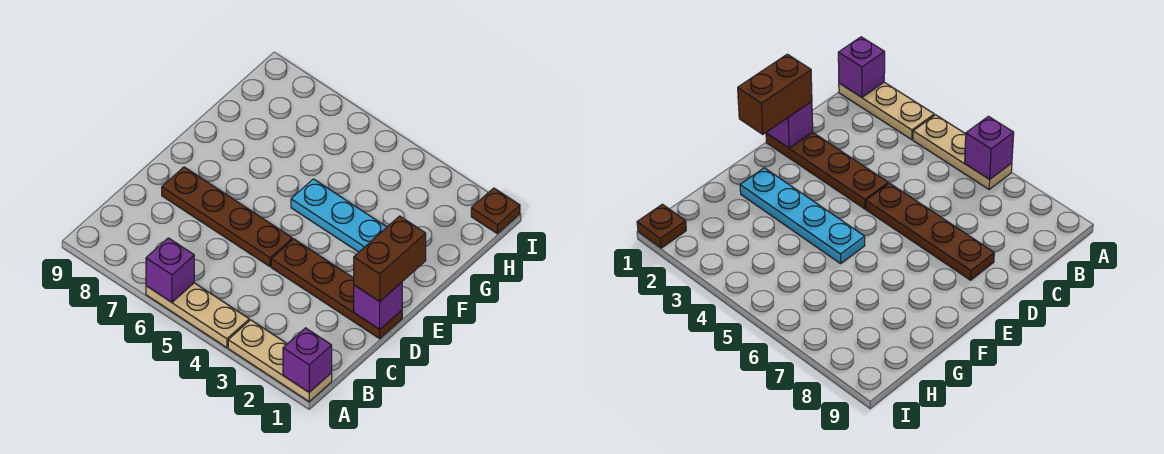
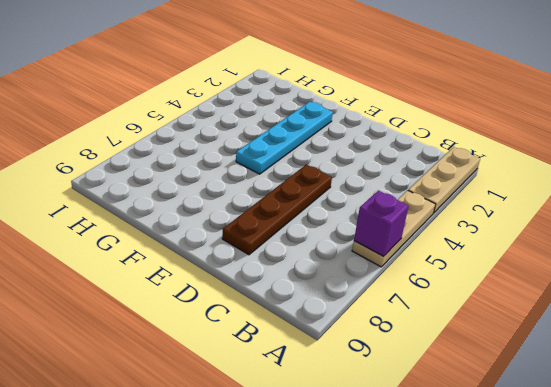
none -> brown plate D1:D4 level 1
none -> brown plate I1 level 1

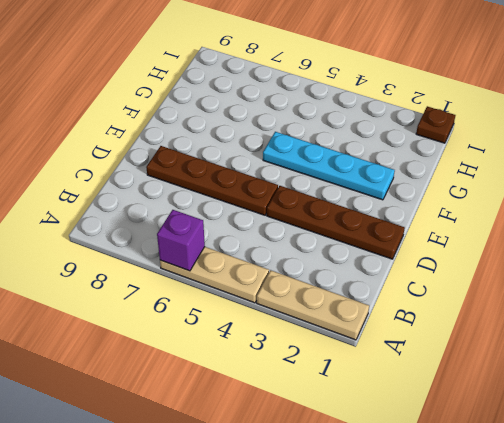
none -> purple brick A1 level 2
none -> purple brick D1 level 2

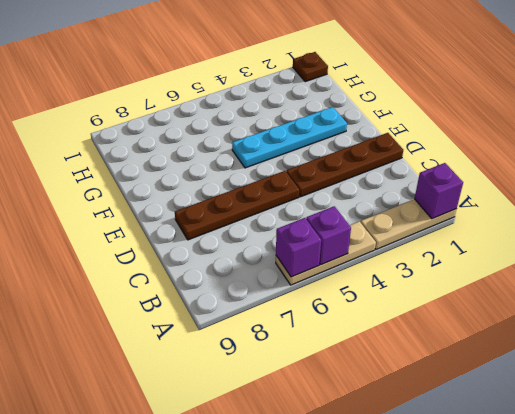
purple brick A5 level 2 -> purple brick D1 level 2
none -> brown brick D1:E1 level 3

